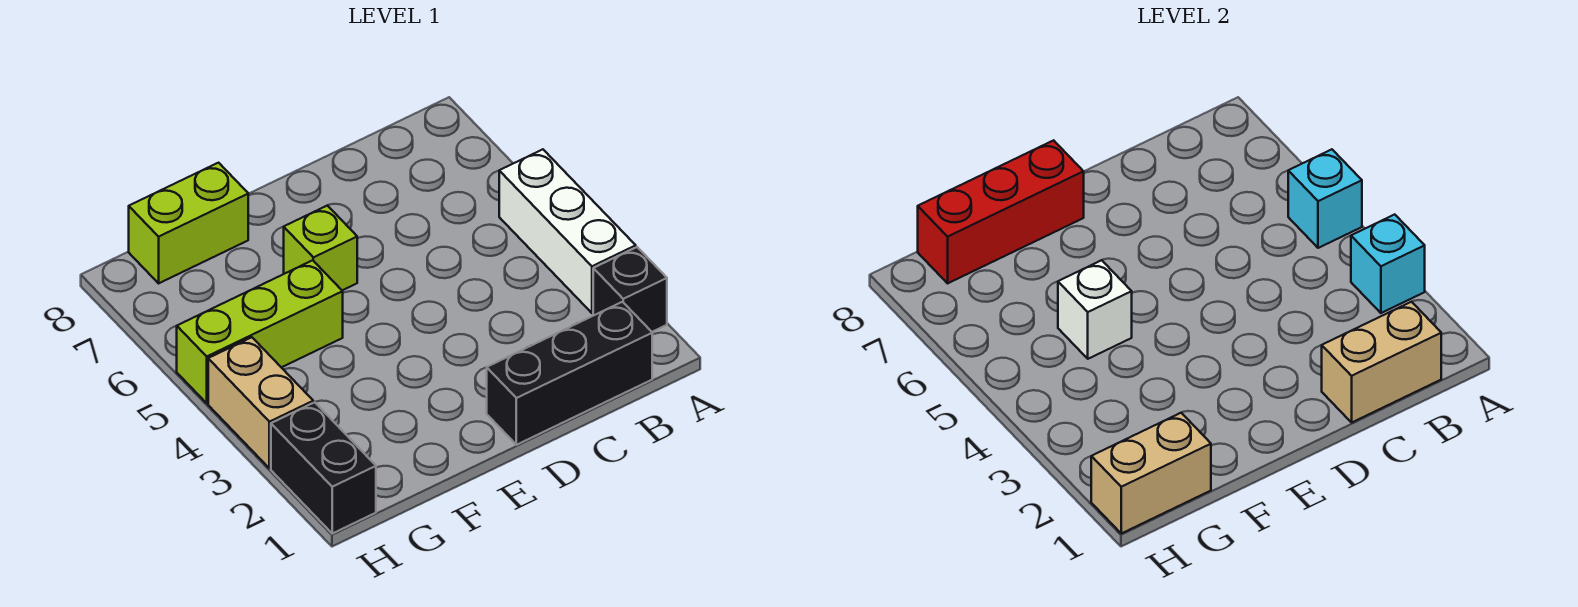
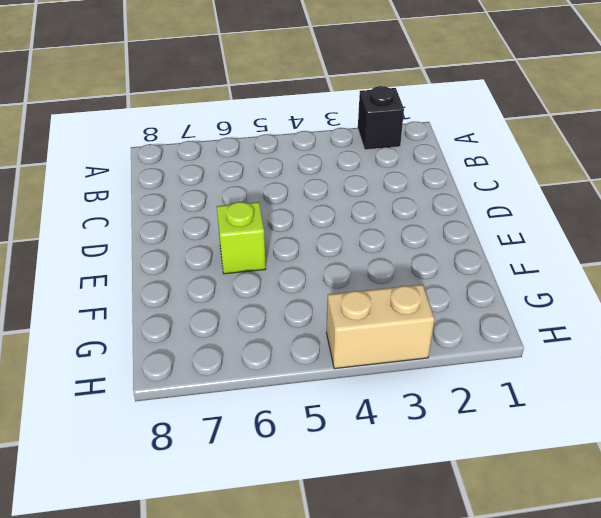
none -> white brick A3:A5 level 1
none -> black brick B1:D1 level 1
none -> lime brick F5:H5 level 1

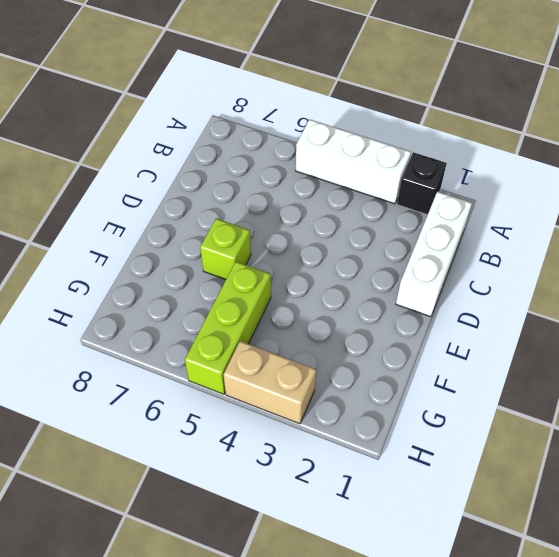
white brick B1:D1 level 1 -> black brick B1:D1 level 1
none -> lime brick F8:G8 level 1
none -> black brick H1:H2 level 1
none -> cyan brick A3 level 2

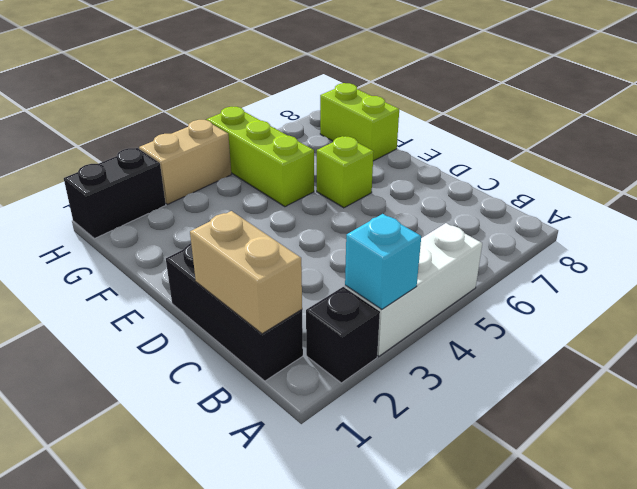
none -> cyan brick A5 level 2
none -> red brick E8:G8 level 2
none -> white brick F5 level 2

